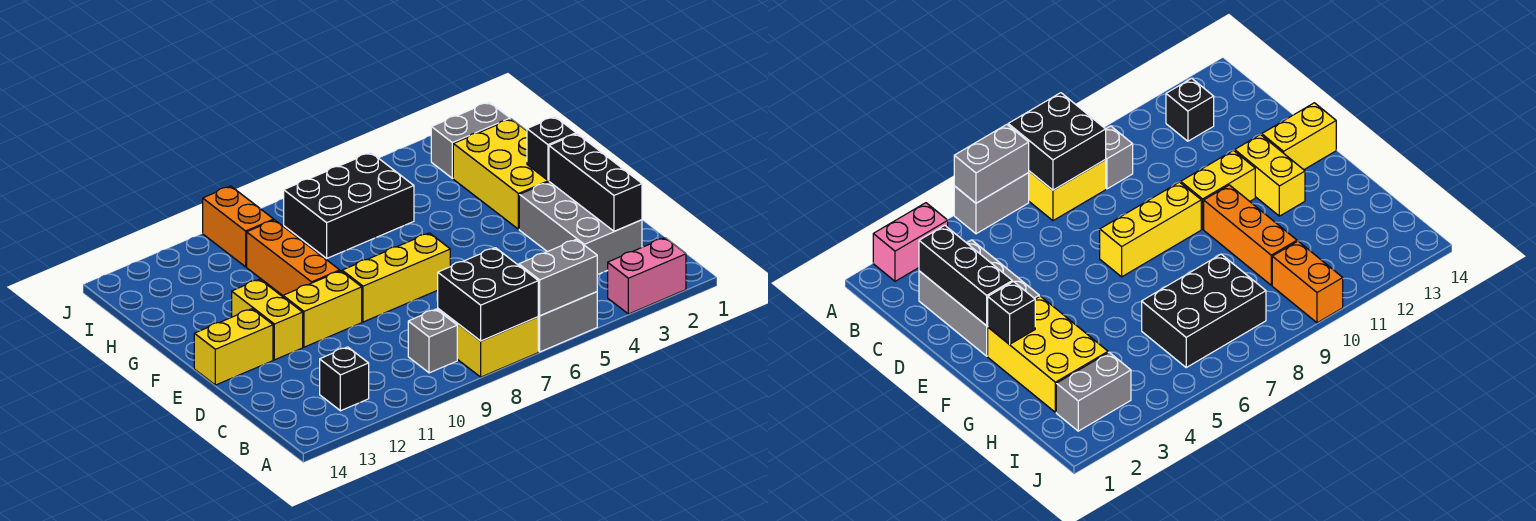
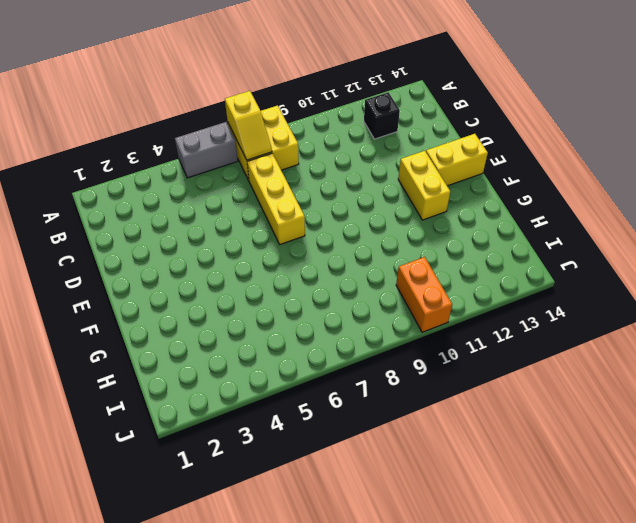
yellow slope A7:B7 level 2 top A -> black brick A7:B8 level 2
yellow brick C7:E7 level 1 -> yellow brick E7:E9 level 1
none -> pink brick A2:A3 level 1
none -> grey brick B9 level 1
none -> grey brick C2:E3 level 1

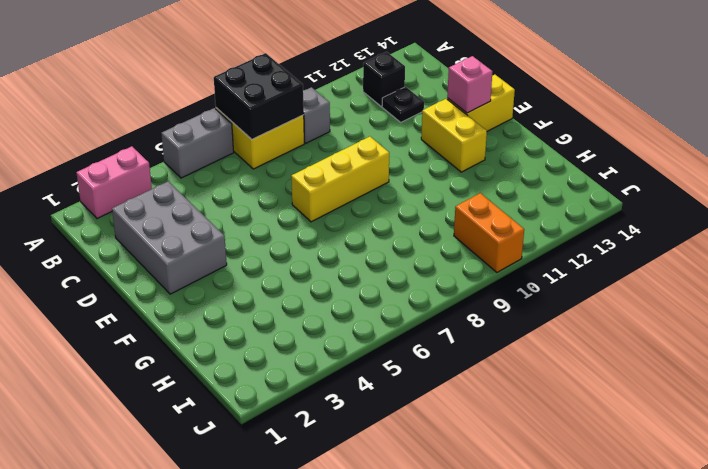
black plate C12 level 1 -> none
pink brick E13 level 2 -> none
none -> yellow brick E10:E11 level 1
none -> yellow brick F2:H3 level 1
none -> orange brick F10:H10 level 1

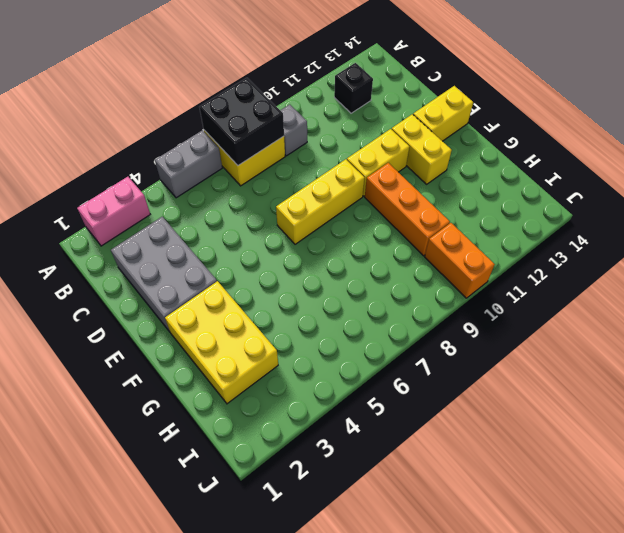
none -> black brick H6:I8 level 1
none -> grey brick I2:I3 level 1
none -> grey brick A5:A6 level 2

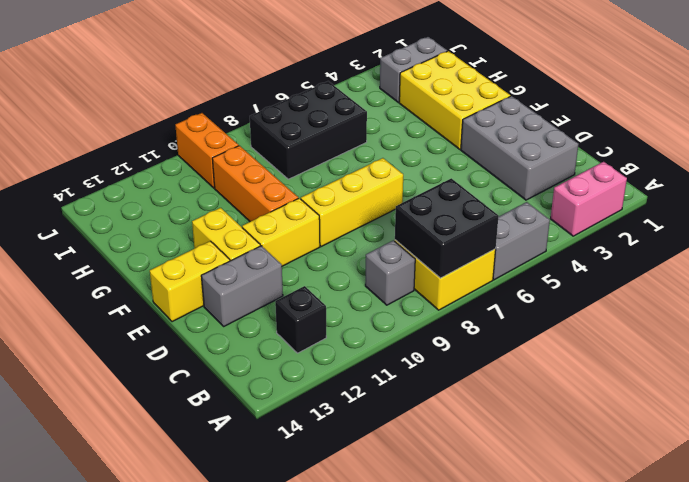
grey brick D12:D13 level 1 -> grey brick A5:A6 level 2
none -> black brick C2:E2 level 2
none -> black brick F2 level 2

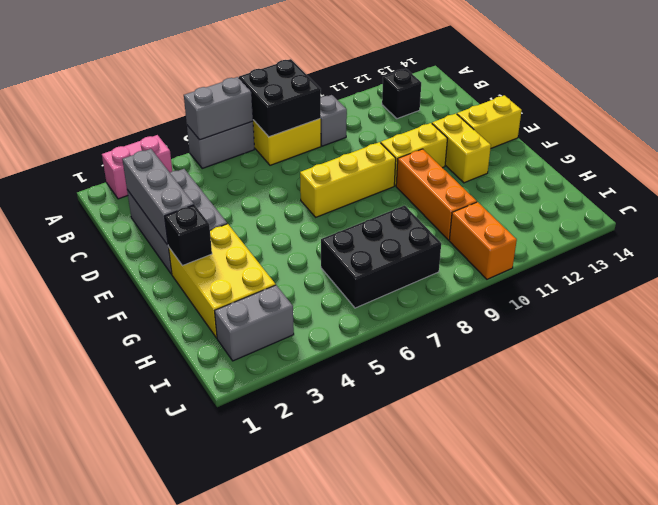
grey brick C2:E2 level 2 -> black brick C2:E2 level 2

